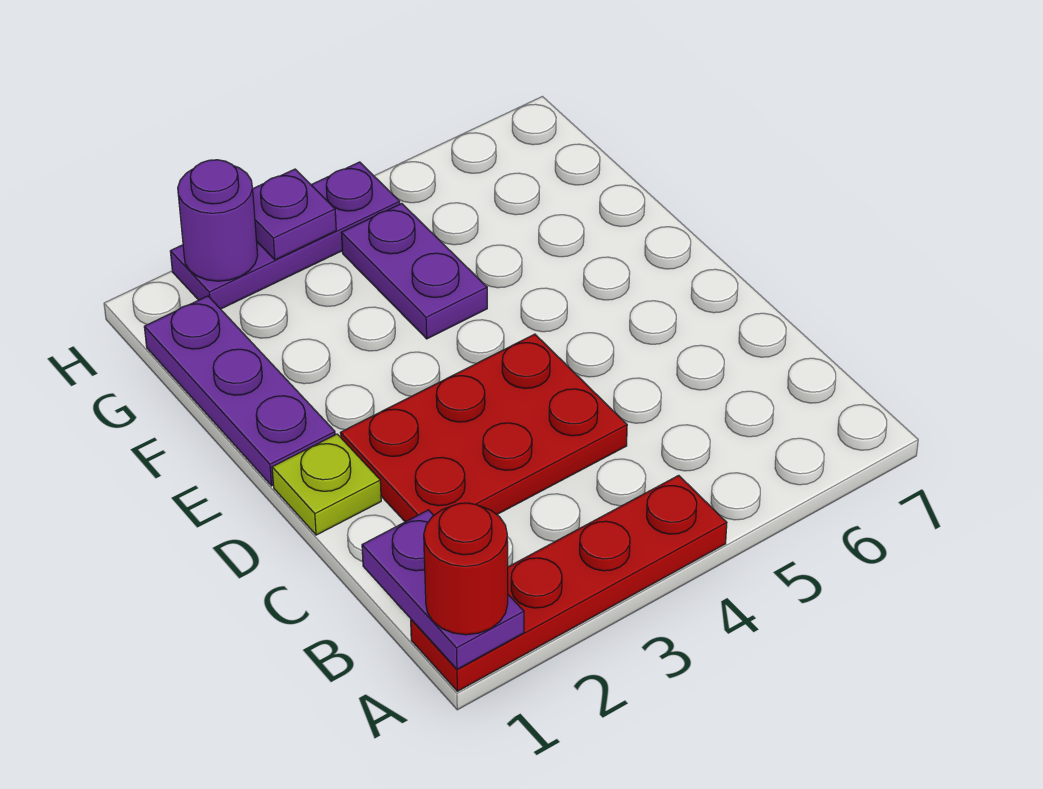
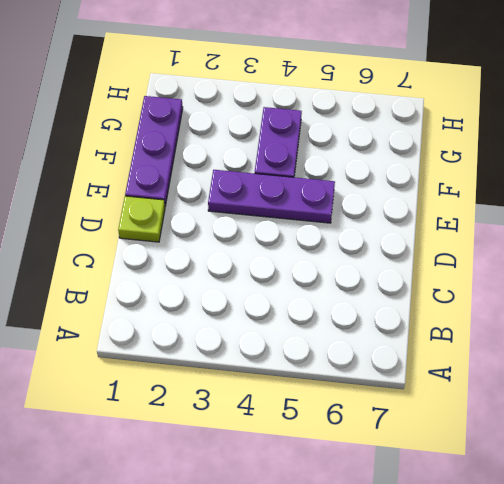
purple plate E3:E5 level 1 -> purple plate H2:H4 level 1
none -> red plate A1:A4 level 1
none -> red plate C2:D4 level 1

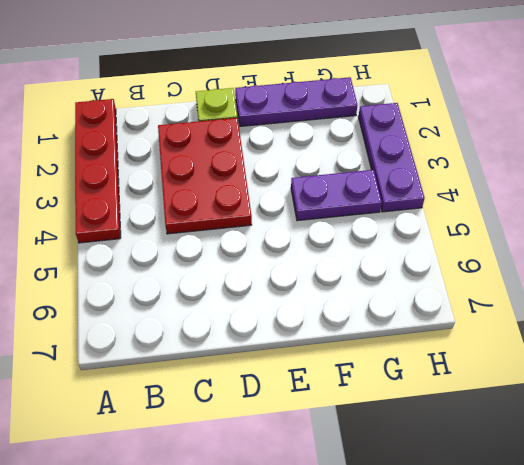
none -> purple plate A1:B1 level 2
none -> purple round brick H2 level 2

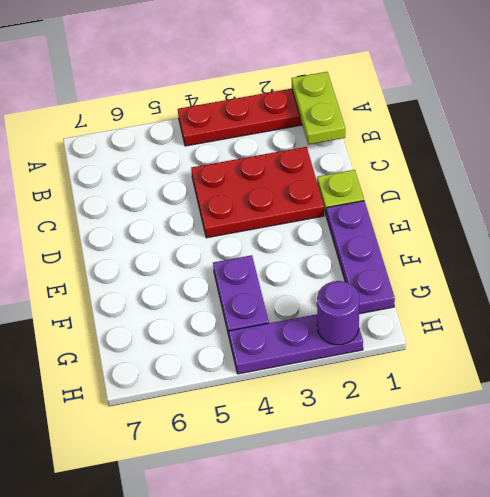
lime plate A1:B1 level 2 -> purple plate A1:B1 level 2
none -> purple plate H3 level 2
none -> red round brick A1 level 3

